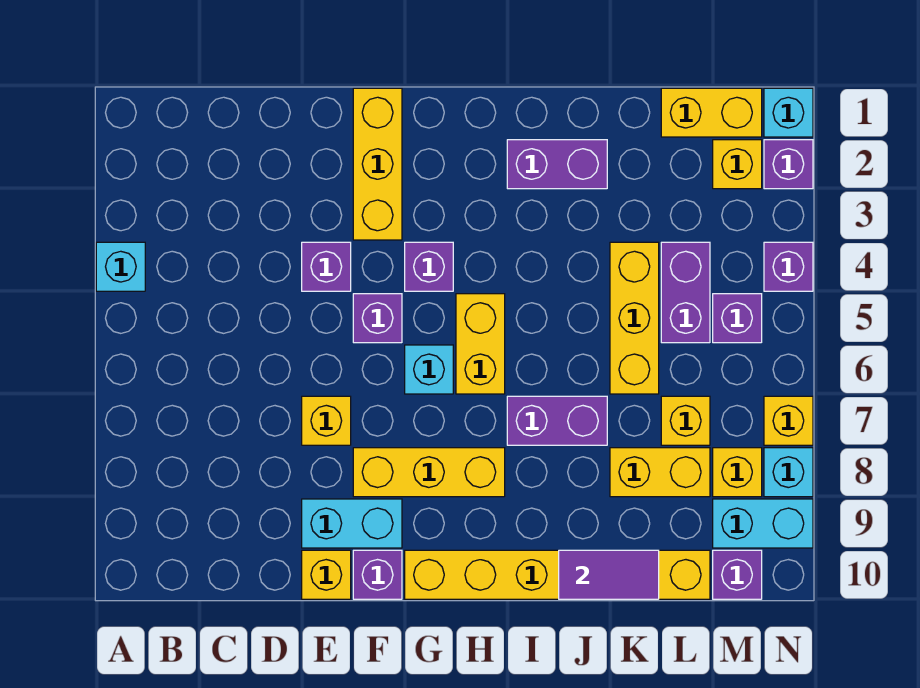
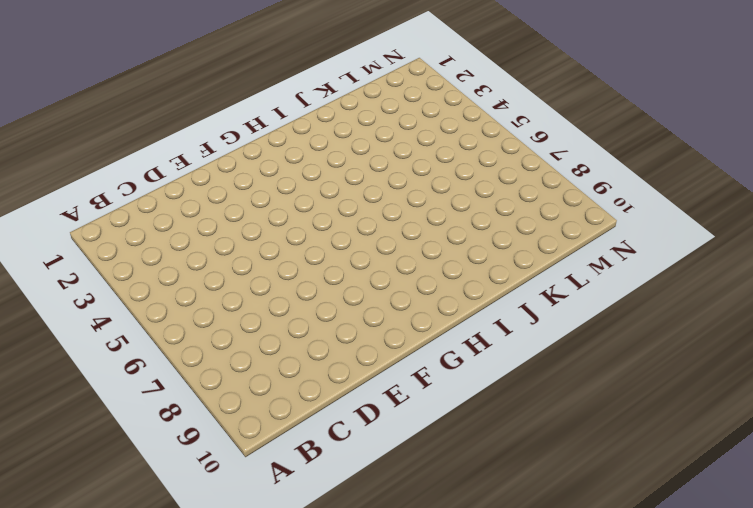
none -> cyan brick A4 level 1
none -> purple brick E4 level 1
none -> yellow brick E7 level 1
none -> cyan brick E9:F9 level 1

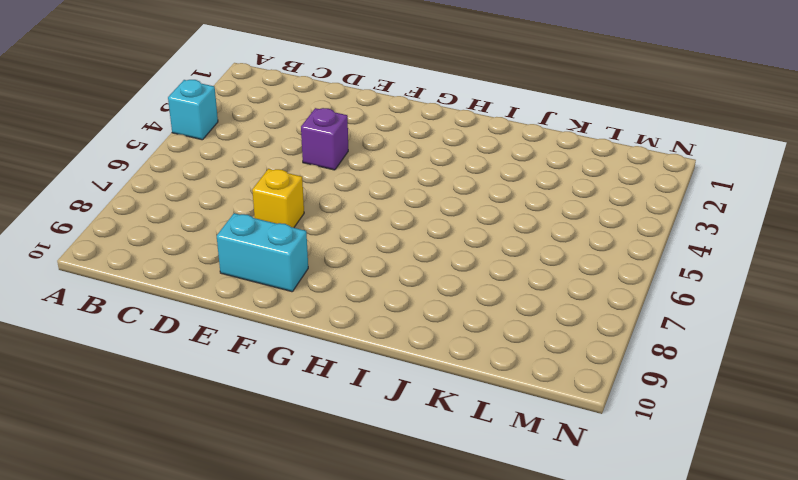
none -> yellow brick E10 level 1
none -> yellow brick F1:F3 level 1
none -> purple brick F5 level 1
none -> yellow brick F8:H8 level 1

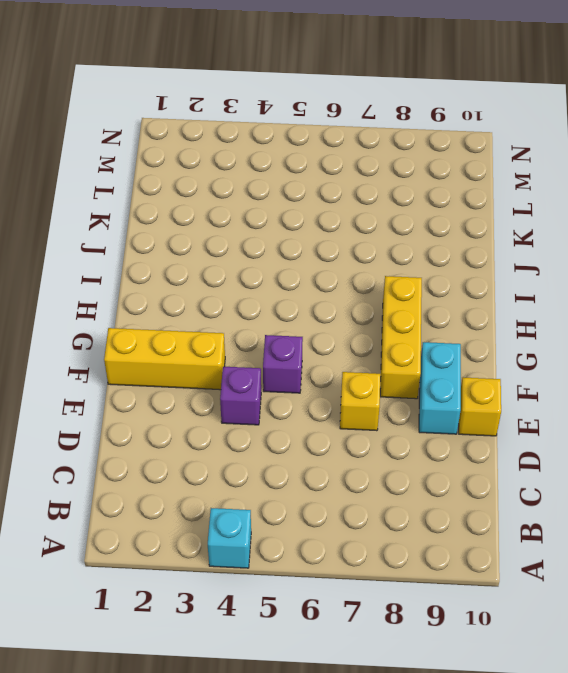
none -> purple brick F10 level 1
none -> purple brick G4 level 1
none -> cyan brick G6 level 1
none -> yellow brick G10:L10 level 1

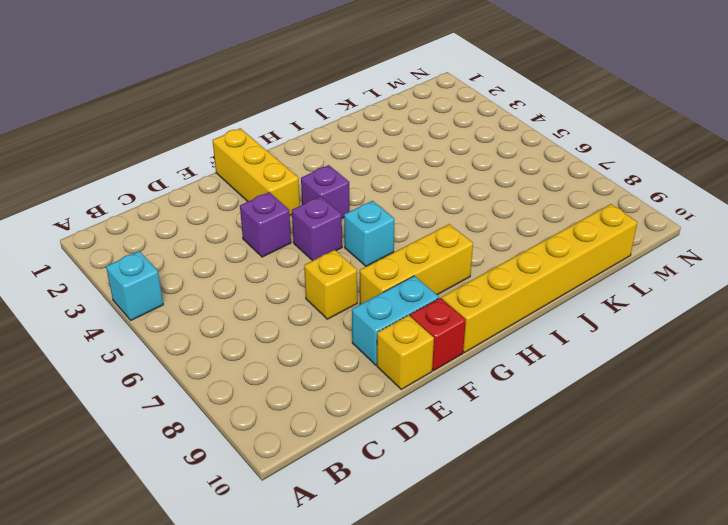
red brick F10 level 1 -> purple brick F10 level 1
none -> yellow brick H5:H6 level 1
none -> purple brick I2:J2 level 1
none -> purple brick I7:J7 level 1
none -> yellow brick K4:K6 level 1

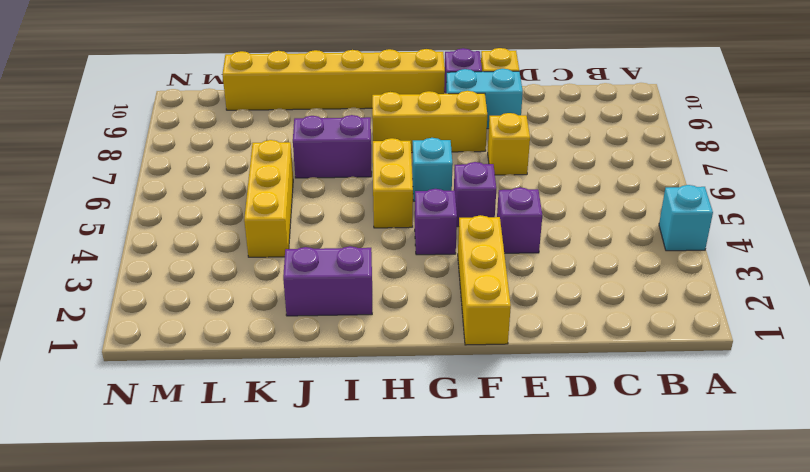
none -> yellow brick K8:L8 level 1
none -> yellow brick L1:M1 level 1
none -> purple brick L4:L5 level 1
none -> yellow brick L7 level 1

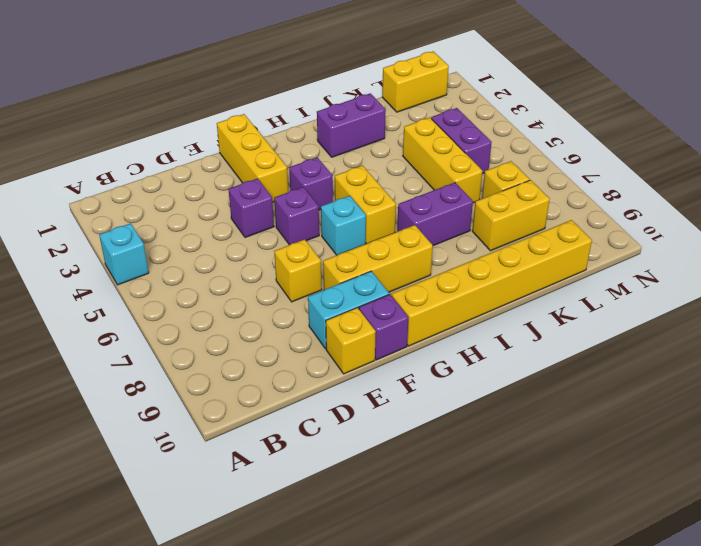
none -> yellow brick M2 level 1
none -> purple brick M5 level 1
none -> yellow brick M8 level 1
none -> cyan brick M9:N9 level 1

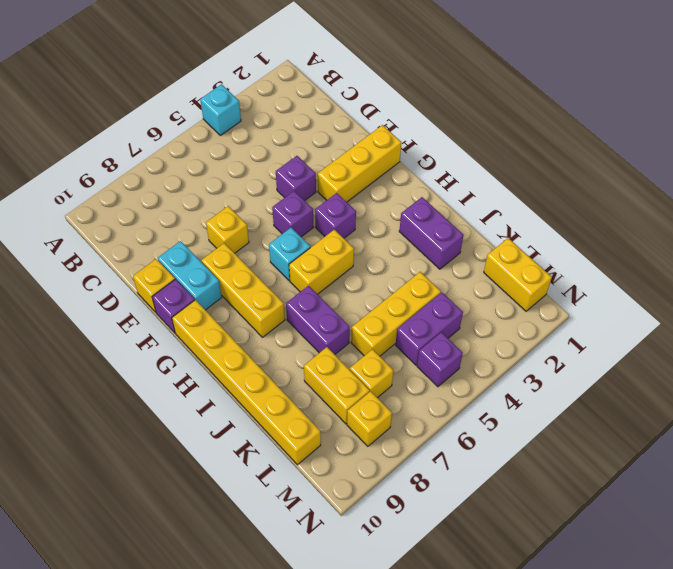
none -> yellow brick M2 level 1
none -> cyan brick M9:N9 level 1
none -> purple brick M10 level 1
none -> cyan brick N1 level 1

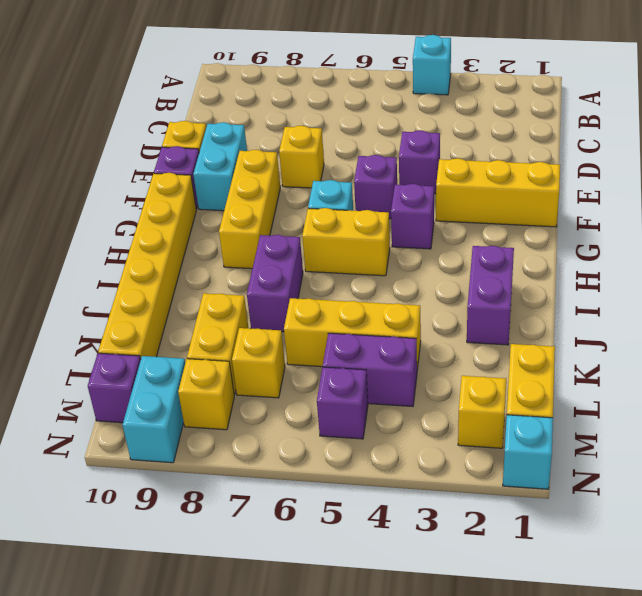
none -> purple brick N2 level 1
none -> purple brick N4 level 1
none -> yellow brick N7 level 1
none -> cyan brick N8 level 1

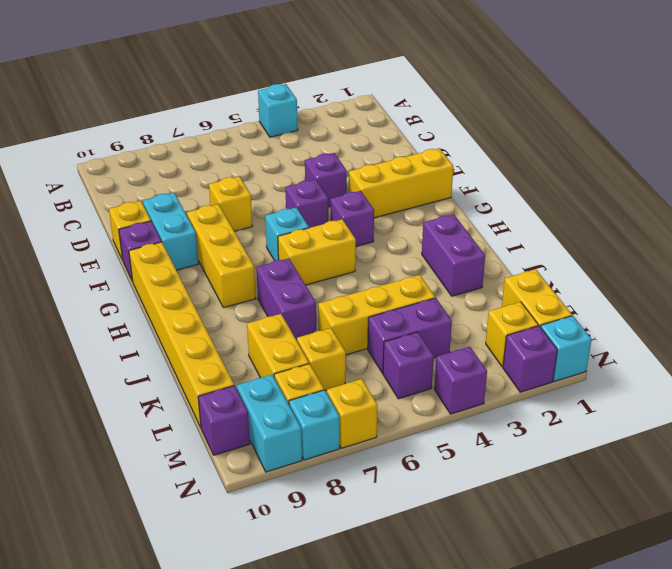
none -> purple tile J10:K10 level 2

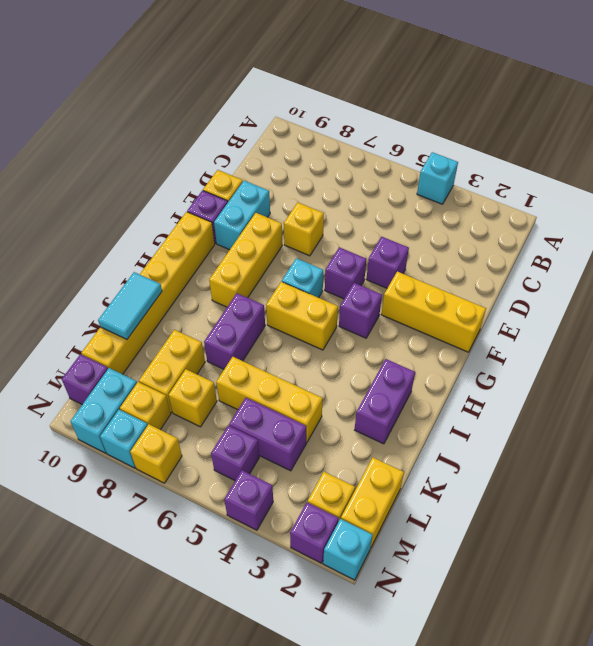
cyan tile J10:K10 level 2 -> purple tile J10:K10 level 2

